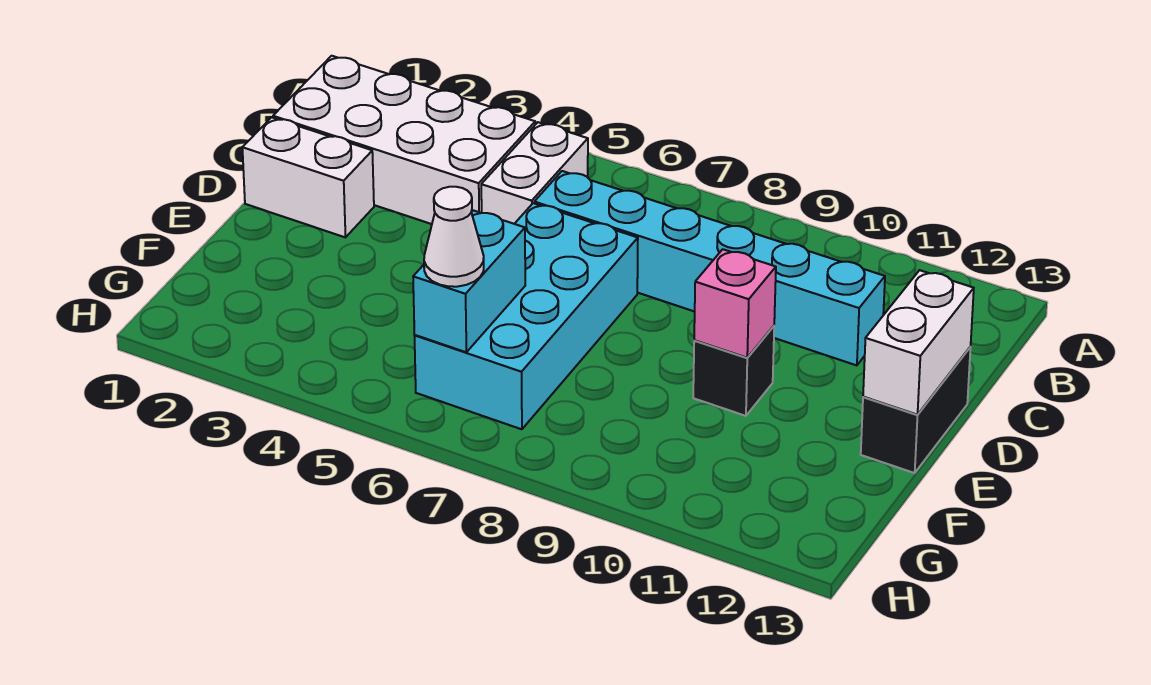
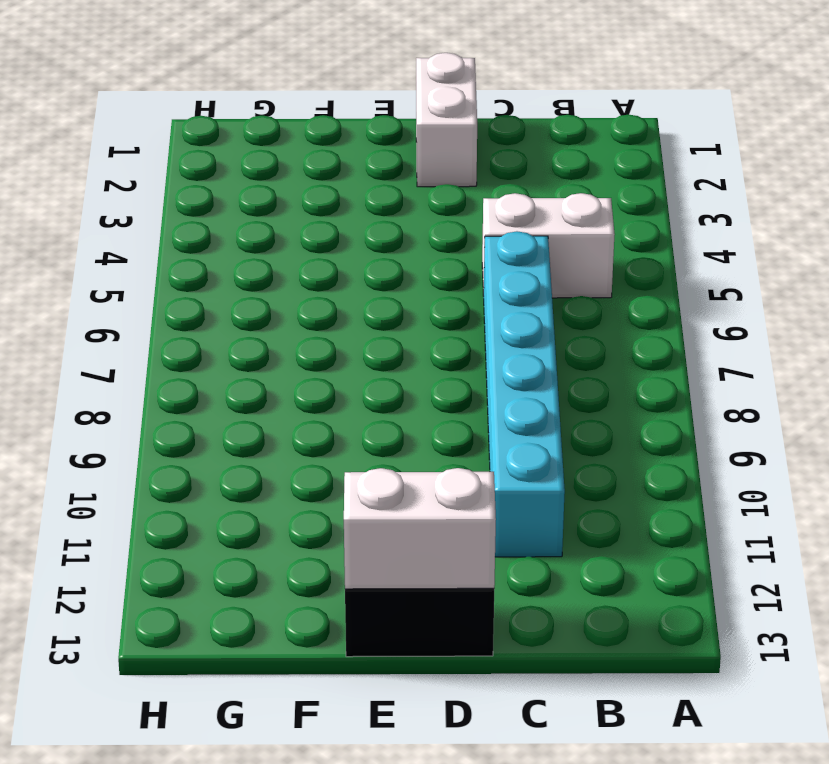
none -> white brick B1:C4 level 1
none -> cyan brick D6:G7 level 1

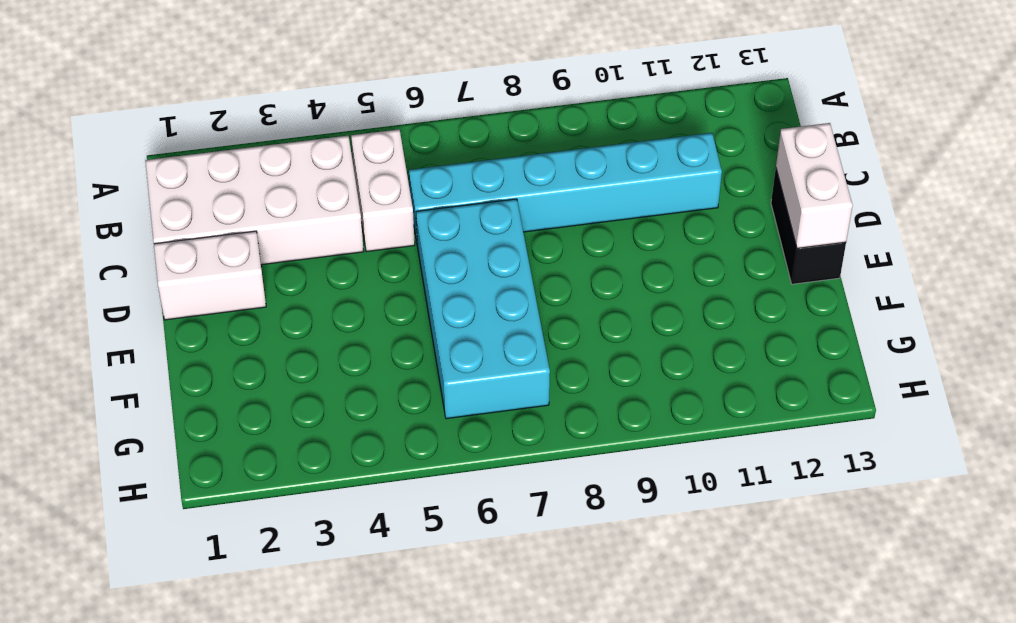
none -> black brick E10 level 1
none -> pink brick E10 level 2

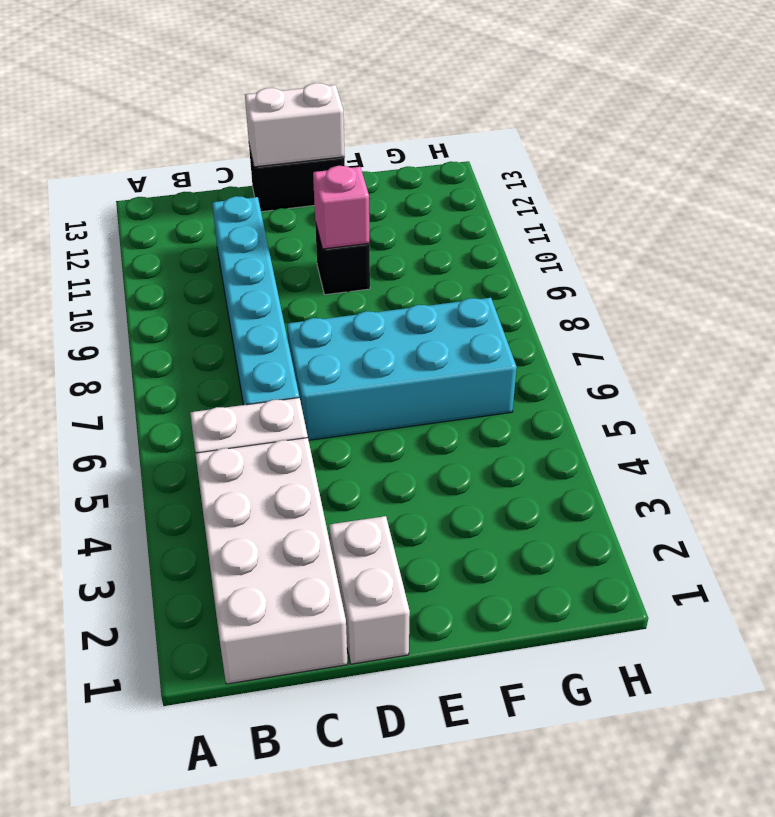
none -> cyan brick F6:G6 level 2
none -> white cone G6 level 3

